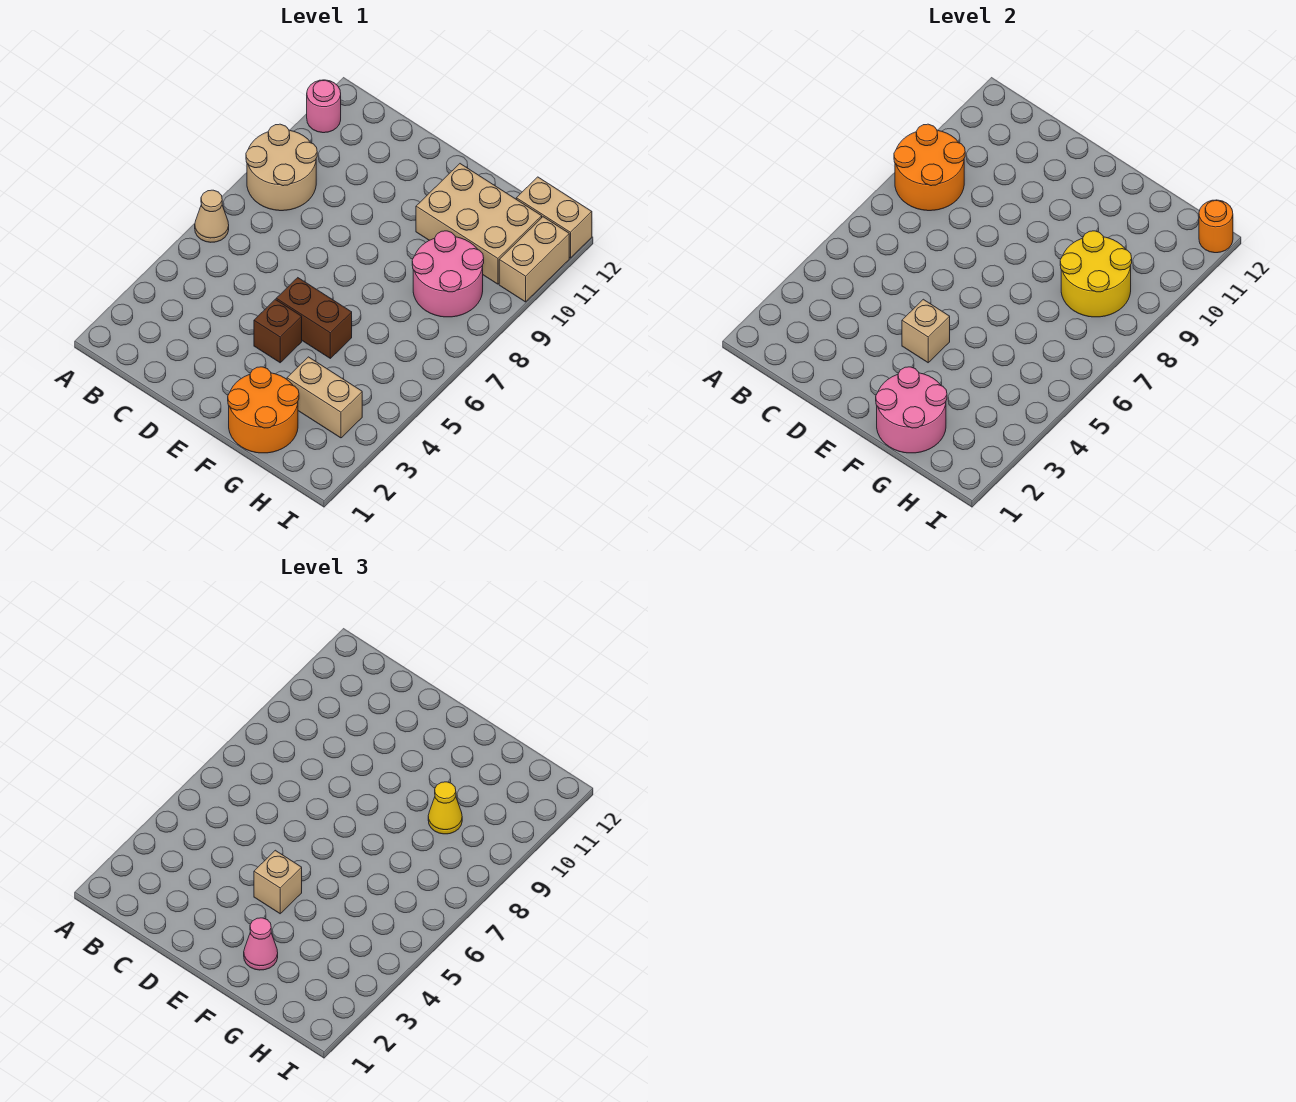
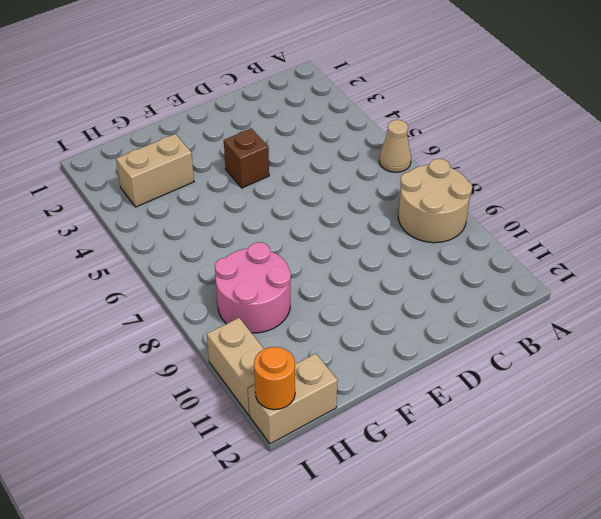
none -> pink round brick A11 level 1
none -> brown brick E5:F5 level 1
none -> orange round brick F1:G2 level 1

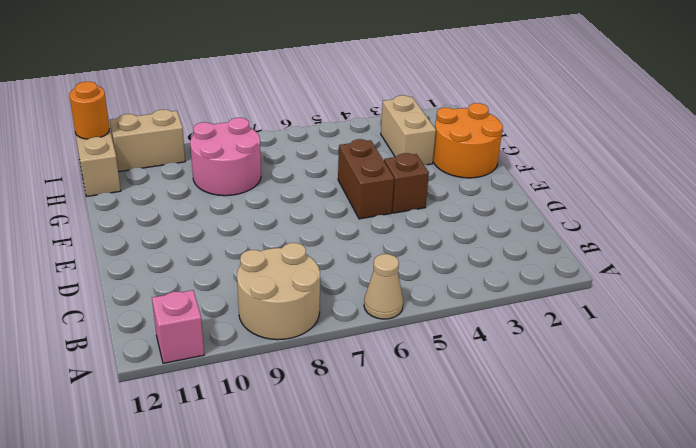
pink brick A11 level 1 -> pink round brick A11 level 1
none -> tan brick F10:H11 level 1
none -> orange round brick A8:B9 level 2
none -> tan brick E4 level 2

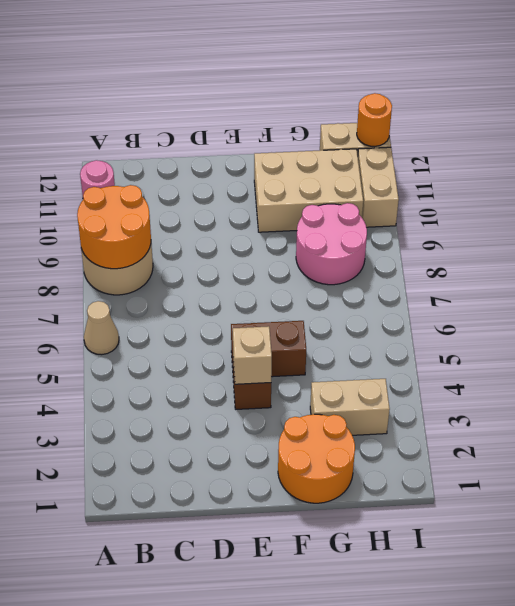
none -> pink round brick F1:G2 level 2
none -> yellow round brick G8:H9 level 2
none -> tan brick E4 level 3

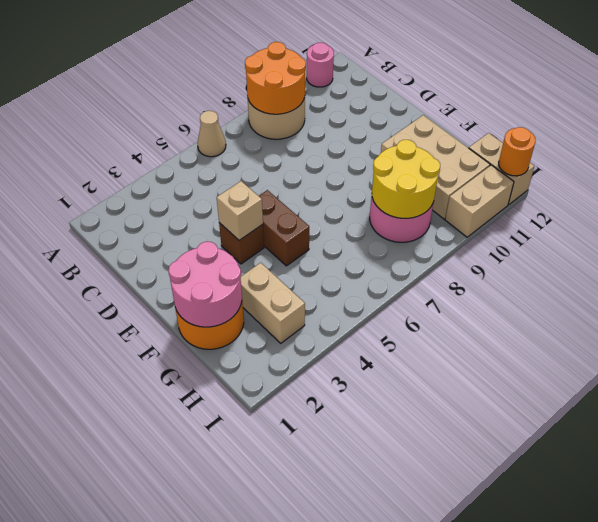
none -> tan brick E4 level 3
none -> pink cone F2 level 3
none -> yellow cone G9 level 3

